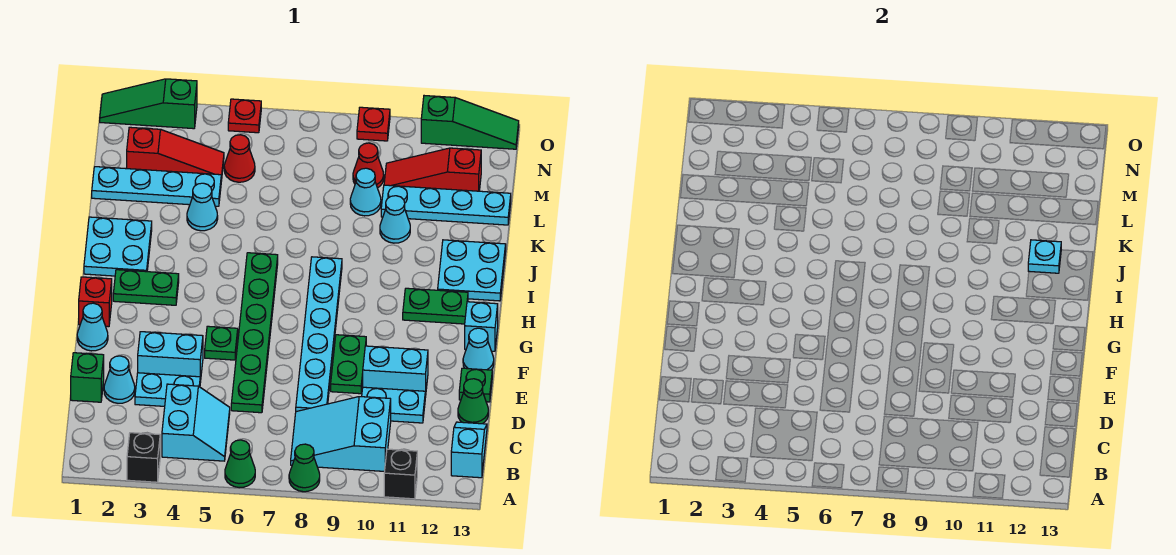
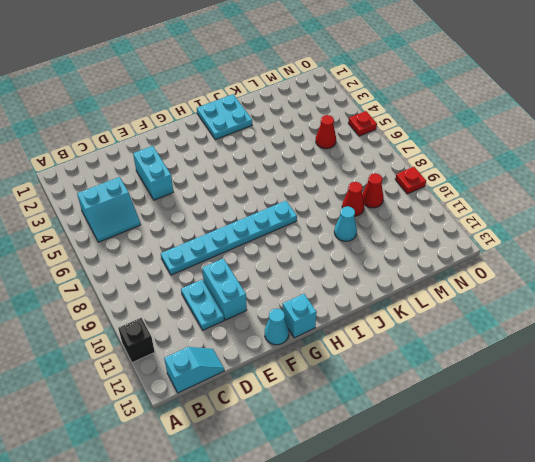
red cone L9 level 1 -> cyan cone L9 level 1
none -> black brick A3 level 1
none -> green cone A6 level 1
none -> green cone A8 level 1
none -> cyan slope B8:C10 level 1 top 10

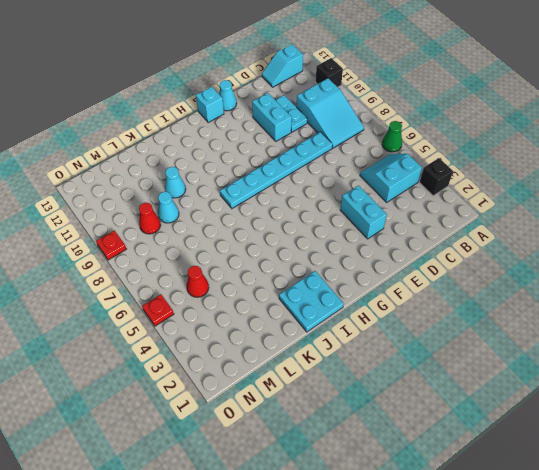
none -> green cone A8 level 1
none -> green brick D1 level 1
none -> cyan cone D2 level 1
none -> cyan plate D3:D4 level 1

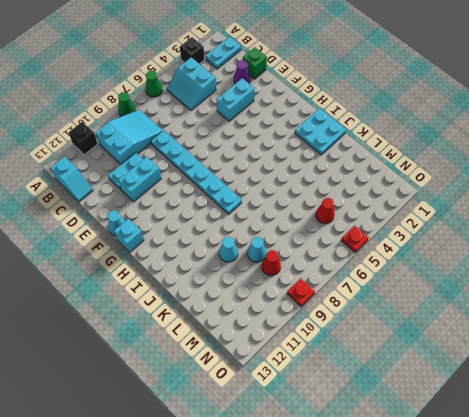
cyan plate B1:B2 level 1 -> cyan plate D3:D4 level 1
purple cone D2 level 1 -> cyan cone D2 level 1
none -> green plate D6:I6 level 1
none -> green cone D13 level 1
none -> green plate E9:F9 level 1
none -> green plate E13 level 1

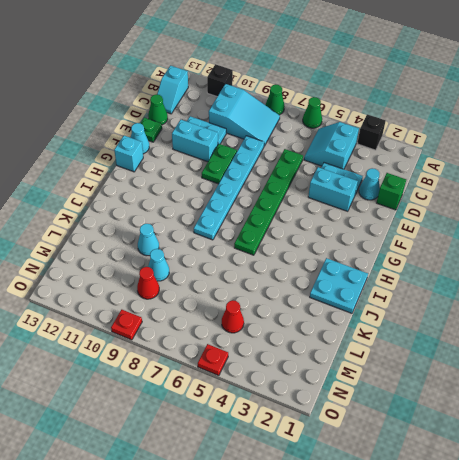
none -> cyan cone F1 level 1
none -> green plate F5 level 1
none -> red brick G1 level 1
none -> green plate H2:H3 level 1

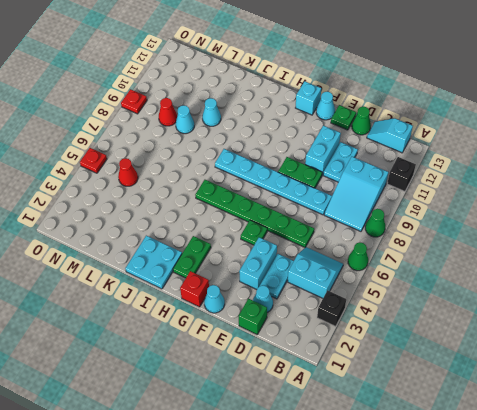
none -> green plate H11:H12 level 1
none -> cyan plate I12:J13 level 1
none -> cyan cone K4 level 1
none -> cyan plate L1:L4 level 1

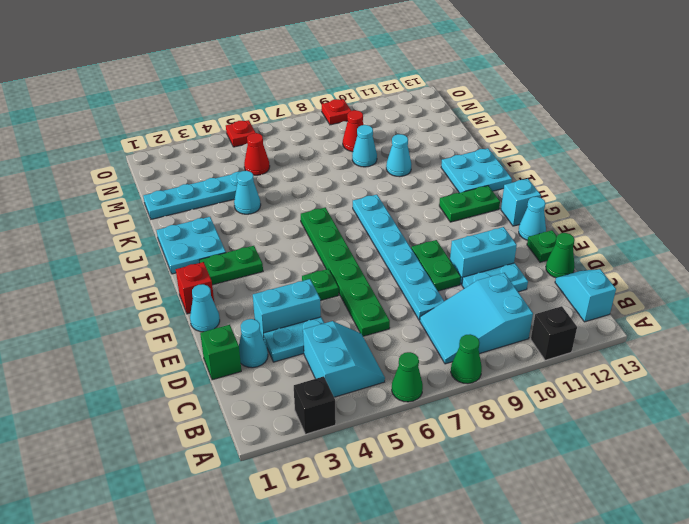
none -> cyan plate L10:L13 level 1
none -> red slope M2:M4 level 1 top 2
none -> red slope M10:M12 level 1 top 12
none -> green slope O1:O3 level 1 top 3

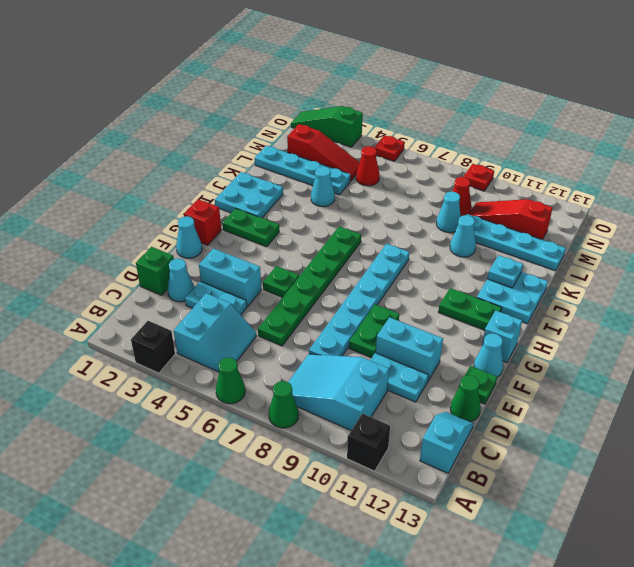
none -> green slope O11:O13 level 1 top 11

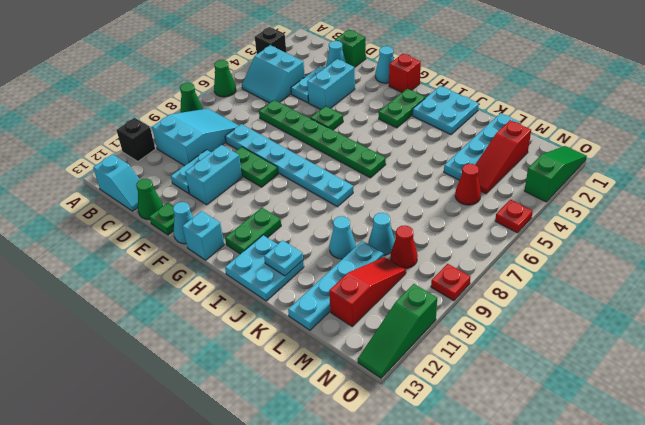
none -> cyan cone K4 level 1

